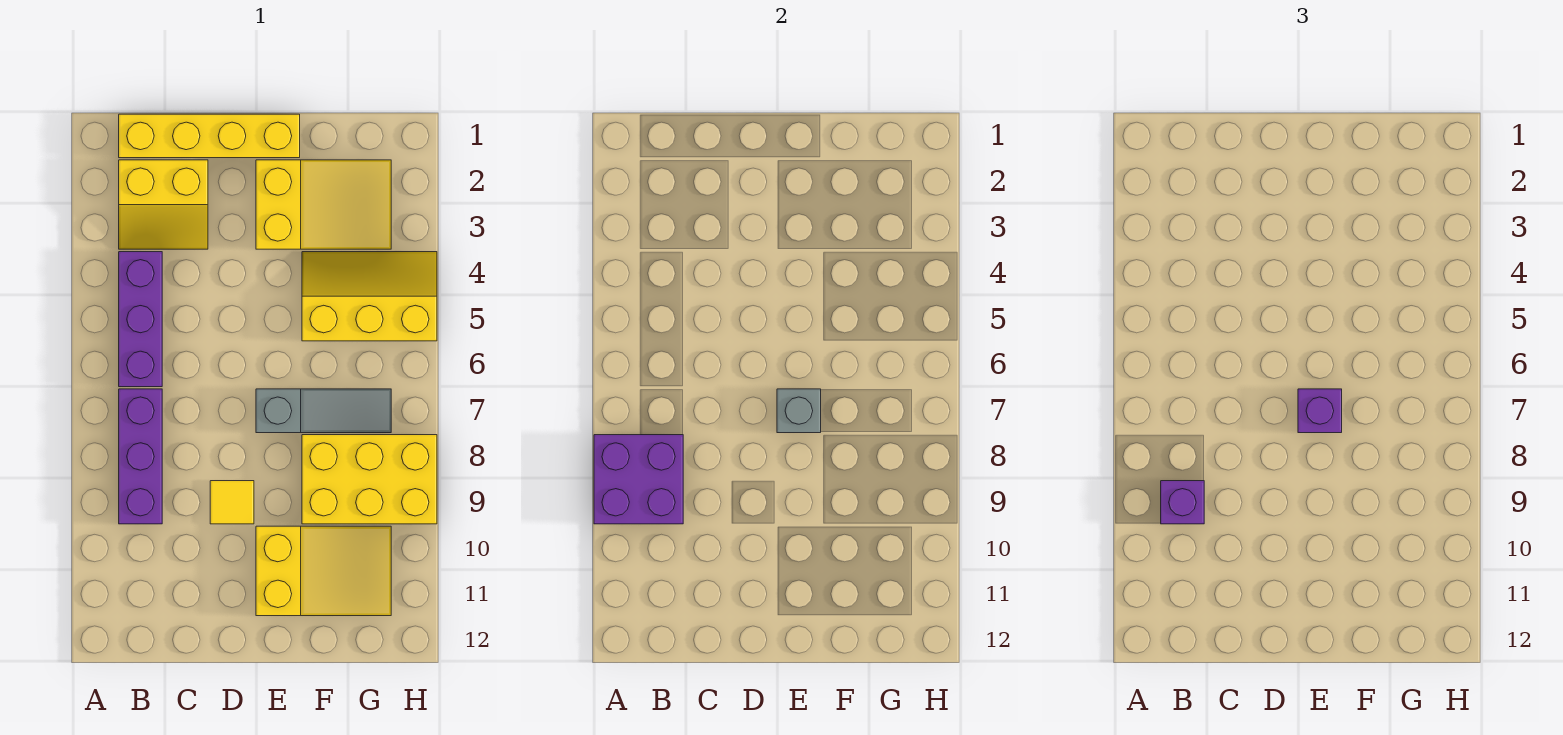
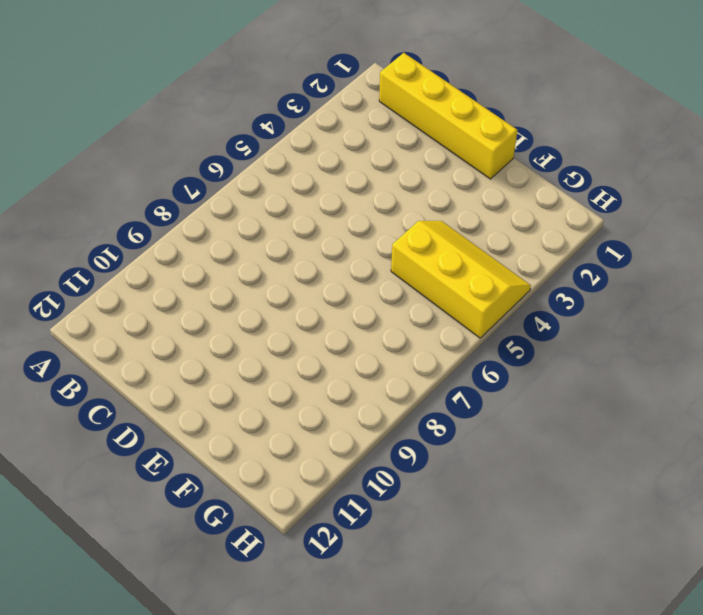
none -> yellow slope B2:C3 level 1 top 2
none -> purple brick B4:B6 level 1
none -> purple brick B7:B9 level 1

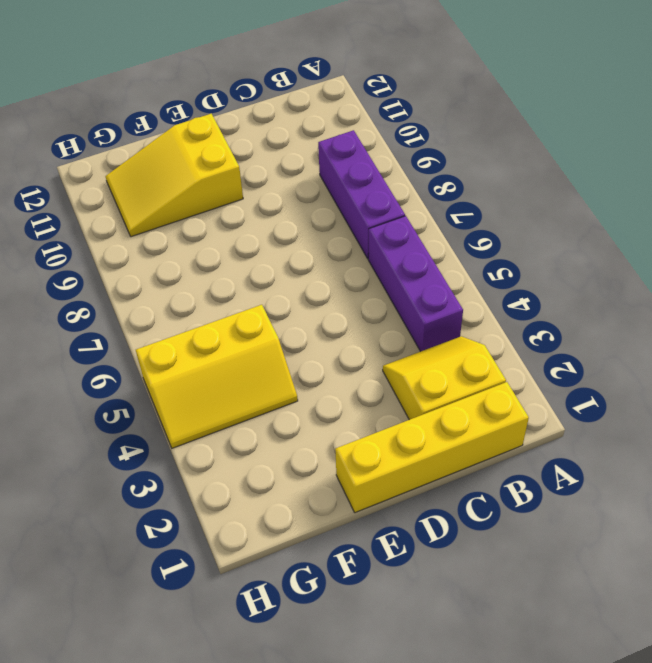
none -> yellow tile D9 level 1
none -> yellow slope E2:G3 level 1 top E
none -> grey slope E7:G7 level 1 top E

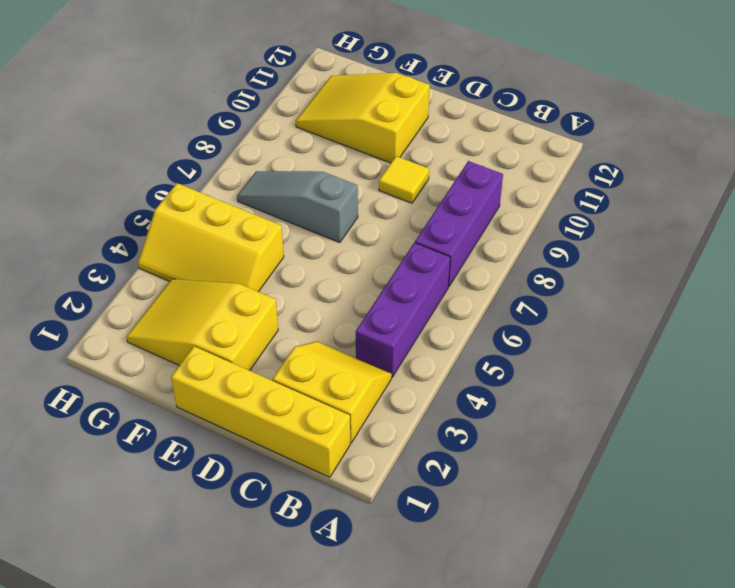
none -> yellow brick F8:H9 level 1
none -> purple brick A8:B9 level 2
none -> grey brick E7 level 2

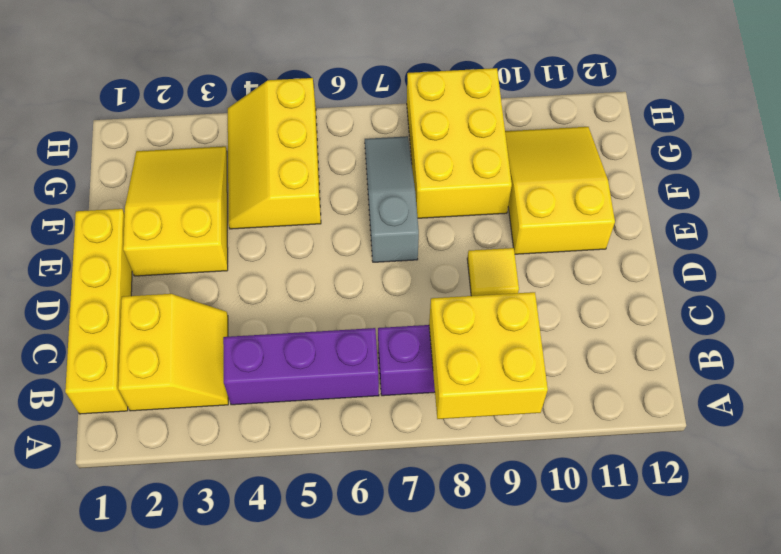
yellow brick A8:B9 level 2 -> purple brick A8:B9 level 2
none -> grey brick E7 level 2
none -> purple brick B9 level 3
none -> purple brick E7 level 3

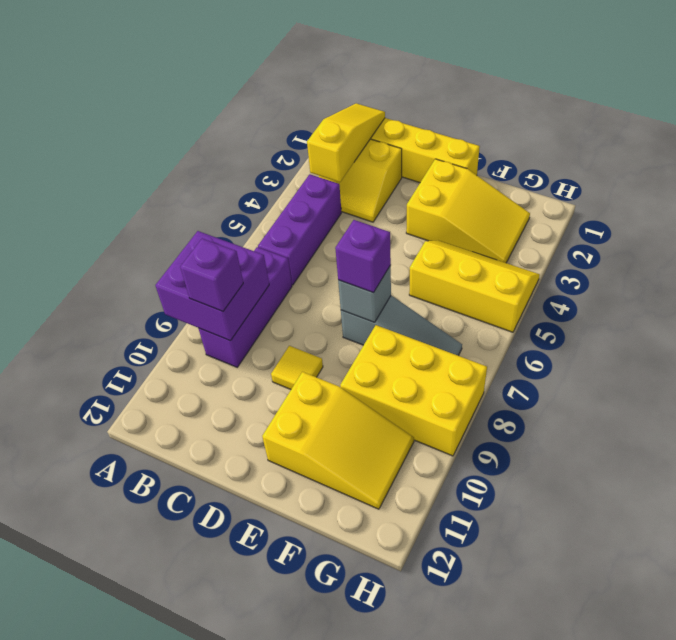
yellow slope B1:B3 level 2 top 3 -> none

